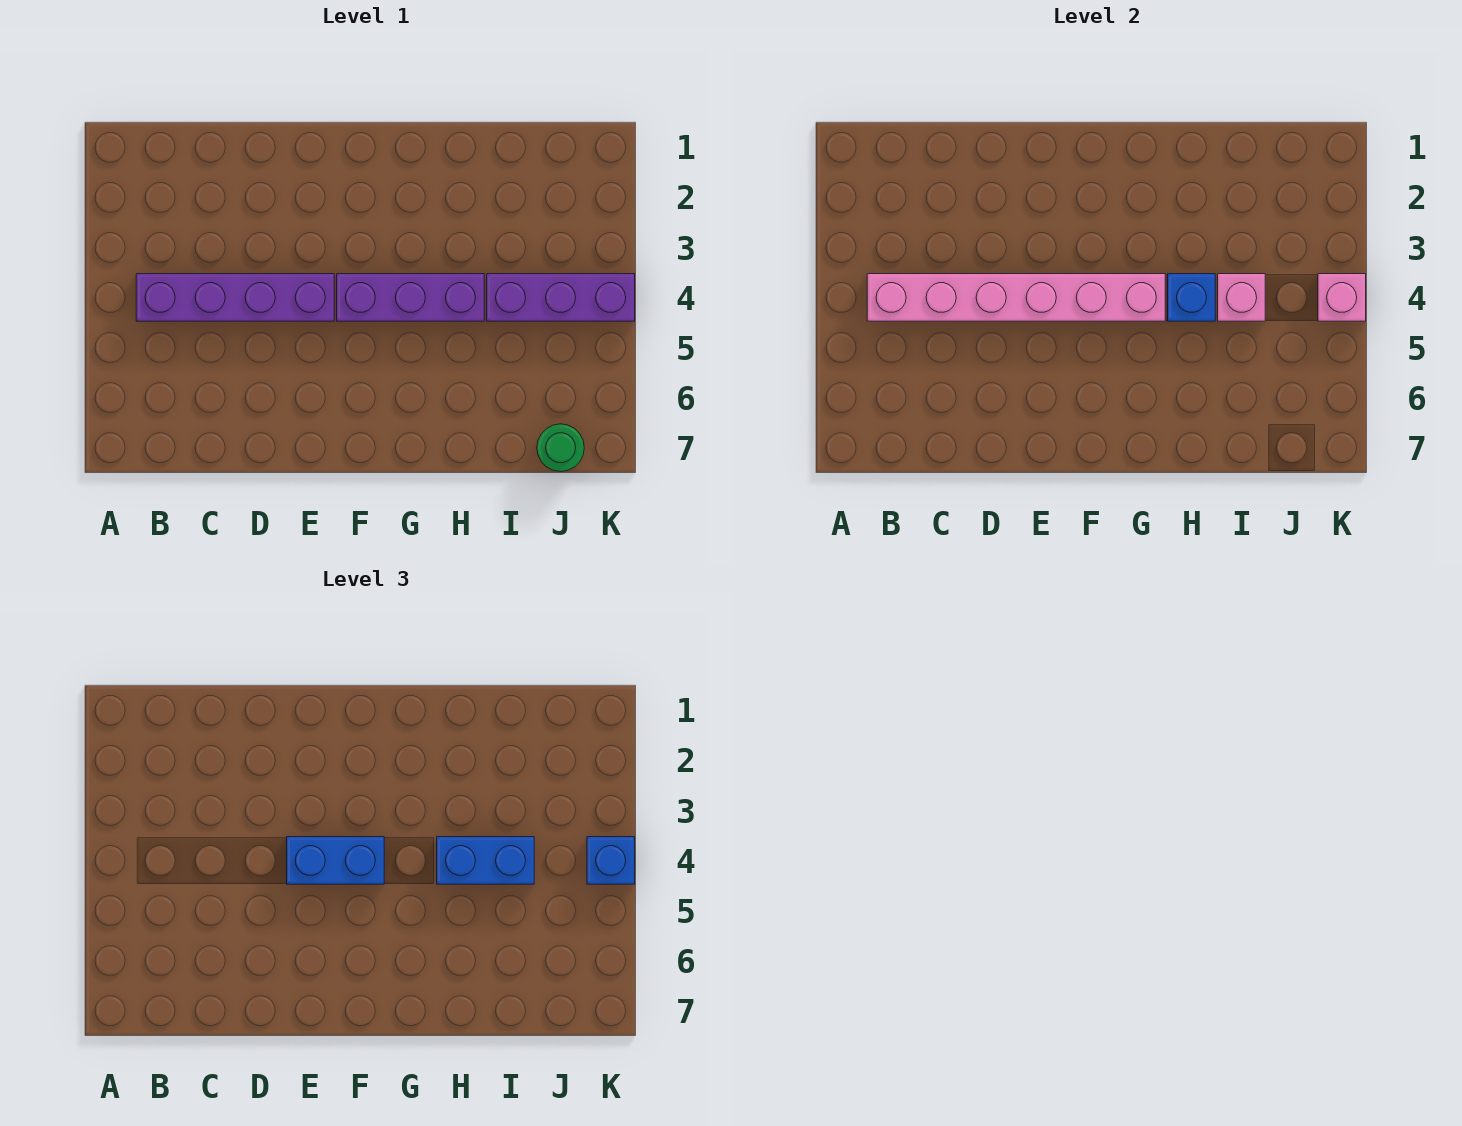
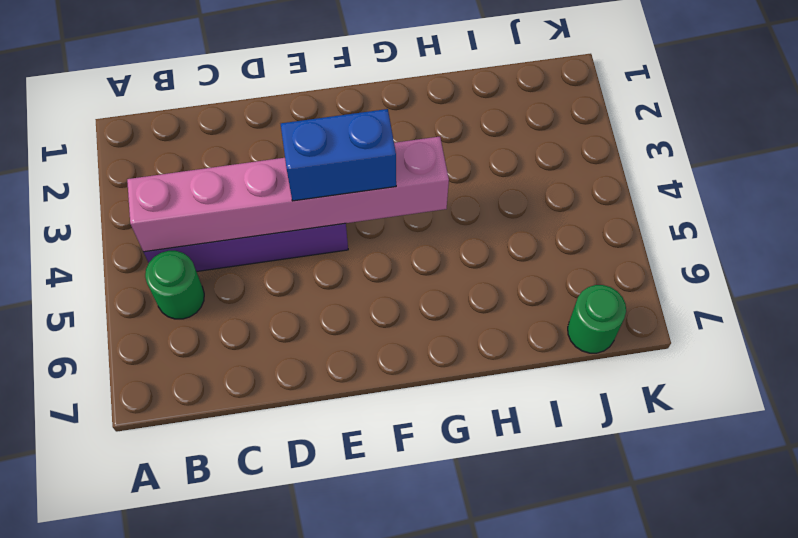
green round brick B5 level 1 -> none
none -> purple brick F4:H4 level 1
none -> purple brick I4:K4 level 1

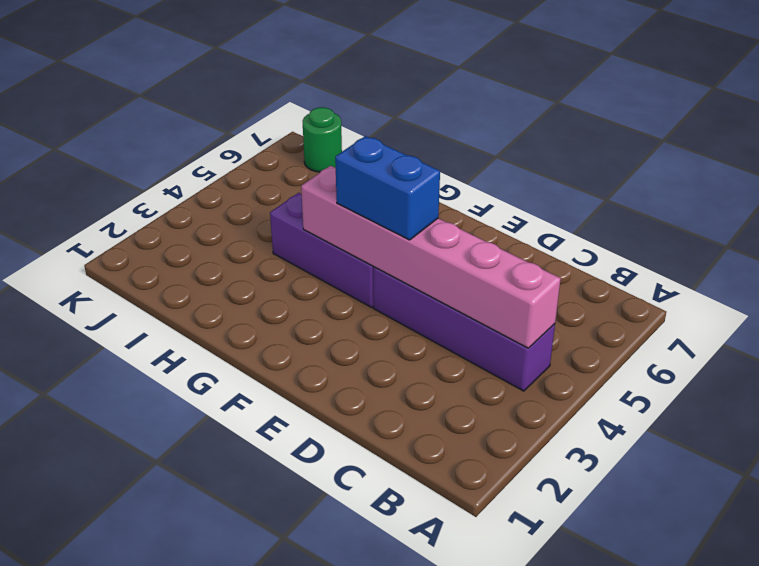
none -> purple brick I4:K4 level 1
none -> blue brick H4 level 2

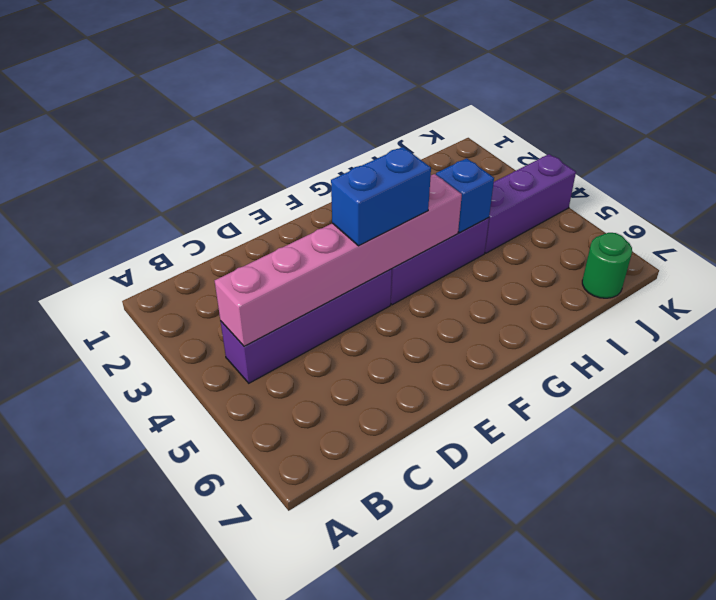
none -> pink brick I4 level 2
none -> pink brick K4 level 2

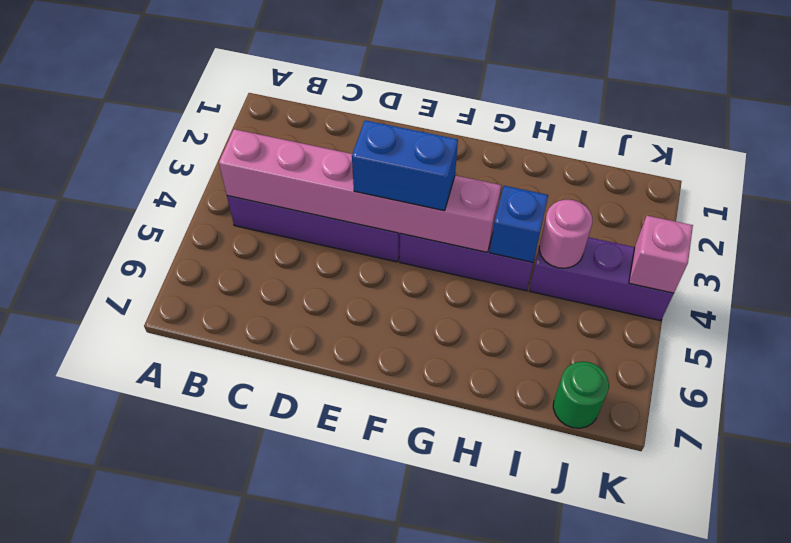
pink round brick I4 level 2 -> pink brick I4 level 2
none -> blue brick H4:I4 level 3
none -> blue brick K4 level 3

